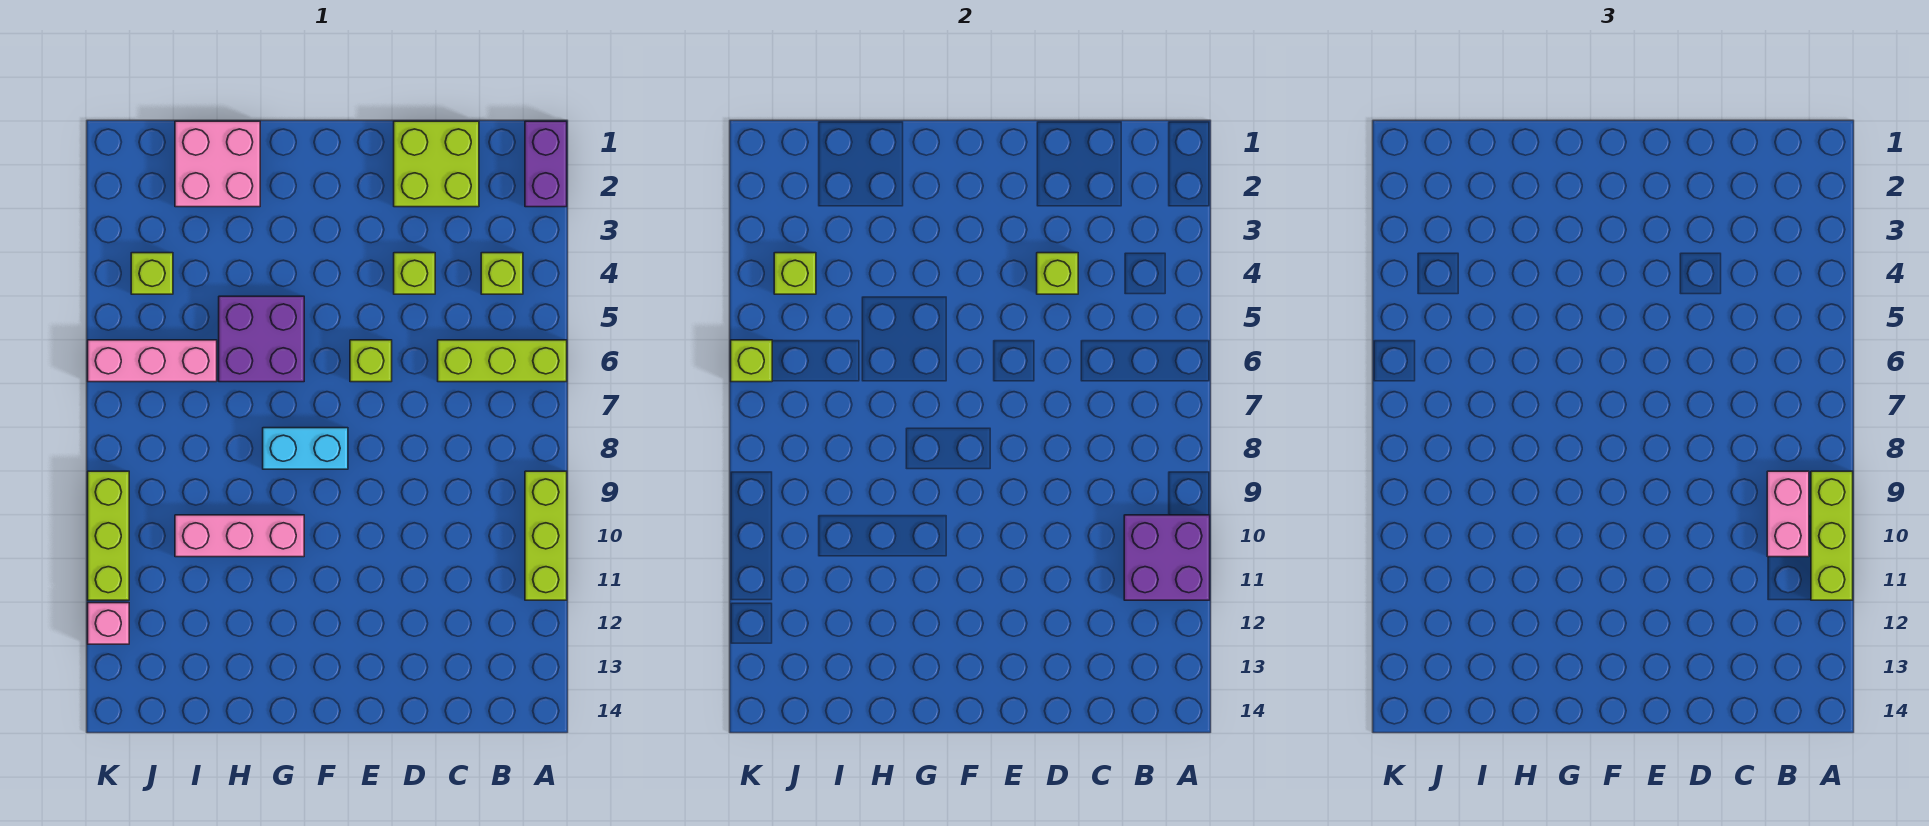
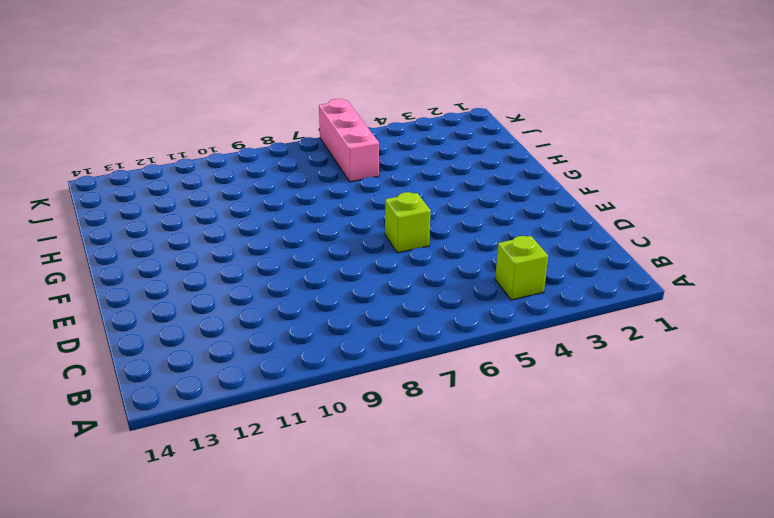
none -> purple brick A1:A2 level 1
none -> lime brick A6:C6 level 1
none -> lime brick A9:A11 level 1

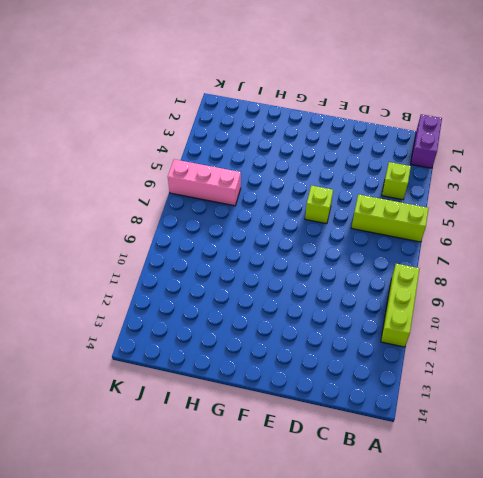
none -> lime brick C1:D2 level 1
none -> lime brick D4 level 1
none -> cyan brick F8:G8 level 1

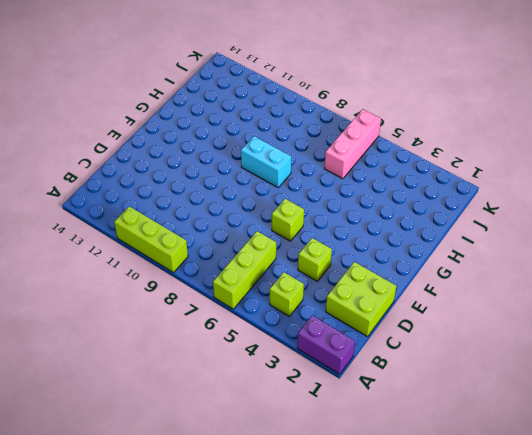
cyan brick G8:G9 level 1 -> cyan brick F8:G8 level 1
none -> purple brick G5:H6 level 1
none -> pink brick G10:I10 level 1
none -> pink brick H1:I2 level 1

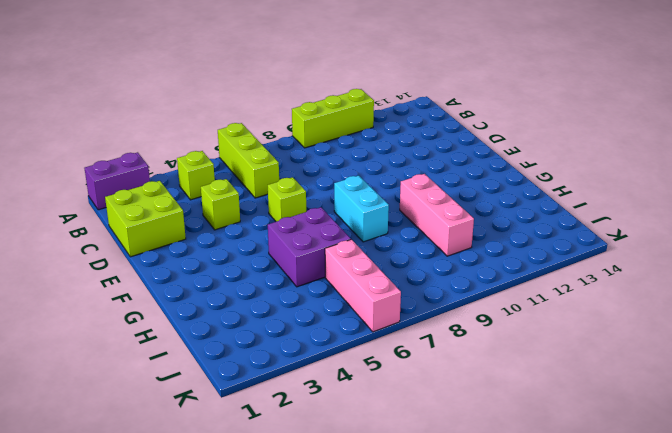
none -> pink brick H1:I2 level 1
none -> lime brick J4 level 1
none -> lime brick K9:K11 level 1

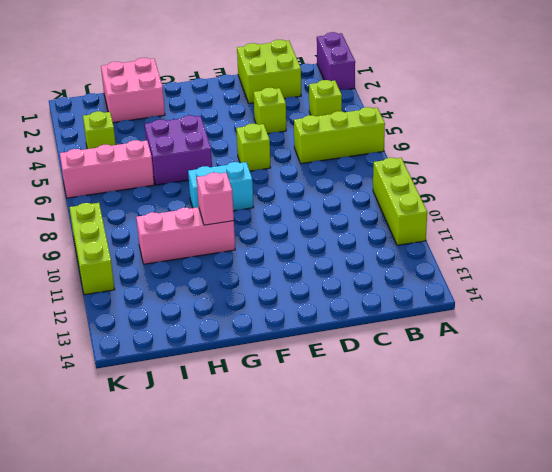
pink brick G10 level 2 -> pink brick K12 level 1
none -> purple brick A10:B11 level 2
none -> lime brick D4 level 2
none -> lime brick J4 level 2

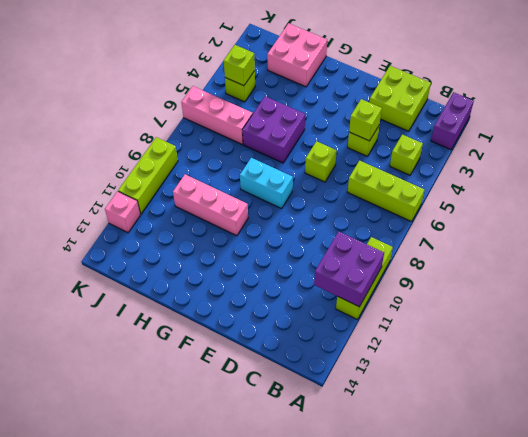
none -> lime brick K6 level 2
none -> lime brick A9:A11 level 3
none -> pink brick B9:B10 level 3

